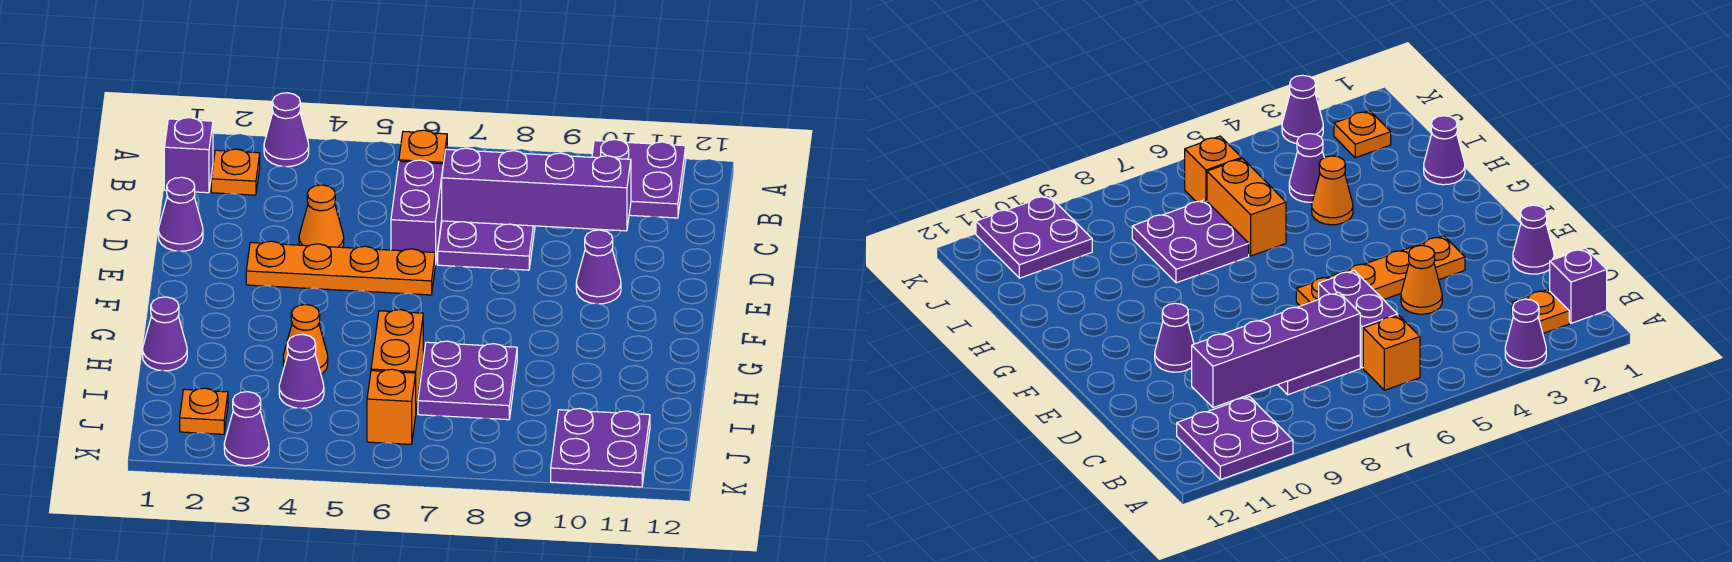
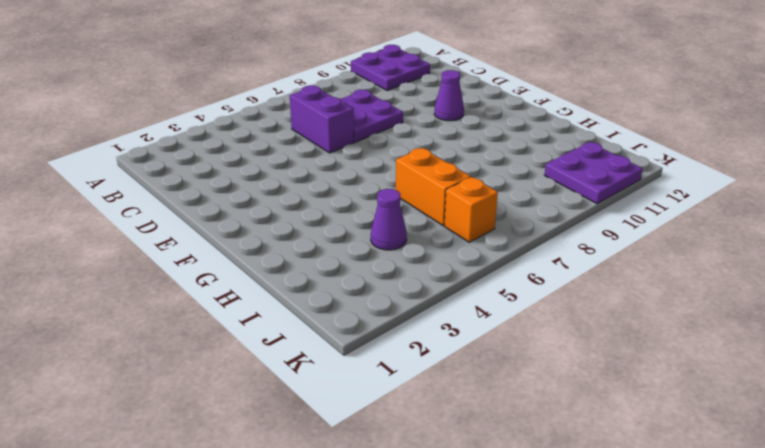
none -> purple cone A3 level 1
none -> purple brick B1 level 1
none -> orange plate B2 level 1

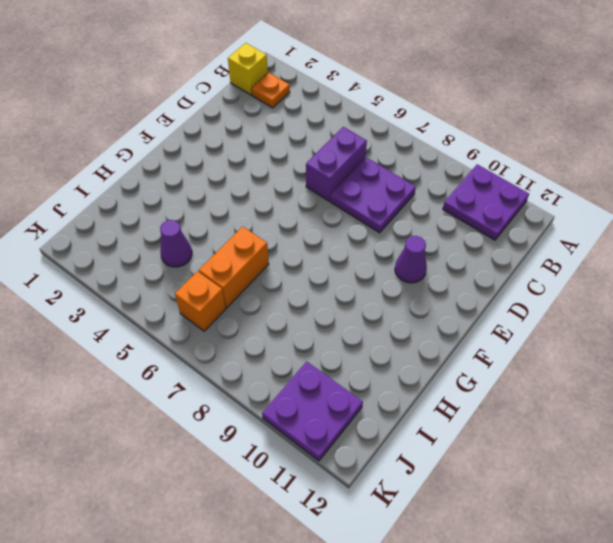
yellow brick B1 level 1 -> purple brick B1 level 1
none -> purple cone A3 level 1
none -> orange brick B6 level 1
none -> purple cone D1 level 1

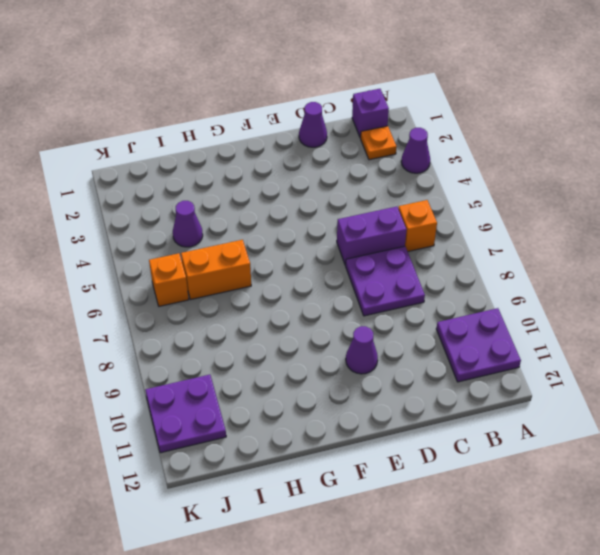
none -> orange cone D4 level 1
none -> orange plate E3:E6 level 1
none -> purple cone H1 level 1

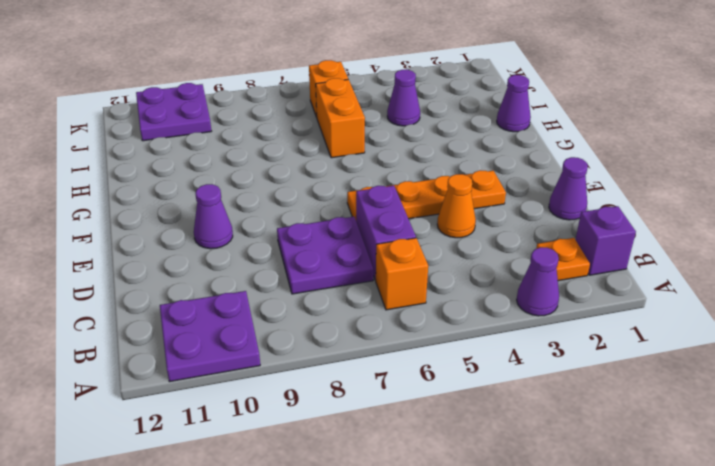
none -> orange cone H4 level 1
none -> purple plate H7:I8 level 1
none -> orange plate J2 level 1

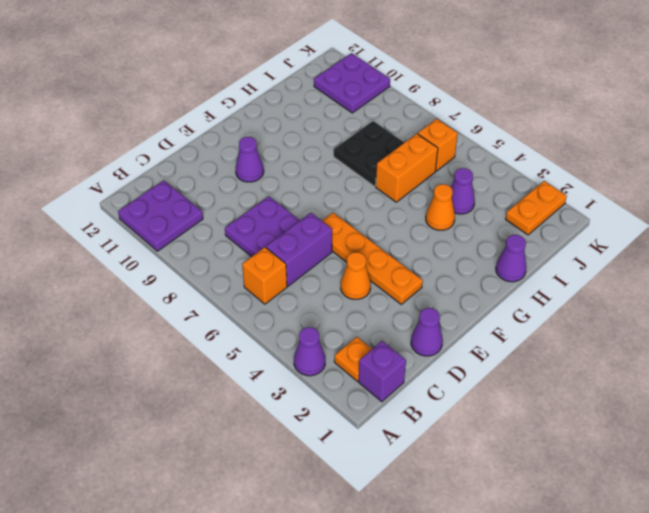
black plate H7:I8 level 1 -> purple plate H7:I8 level 1
orange plate J2:K2 level 1 -> orange plate J2 level 1
none -> purple cone K3 level 1
none -> purple brick C7:C10 level 2

